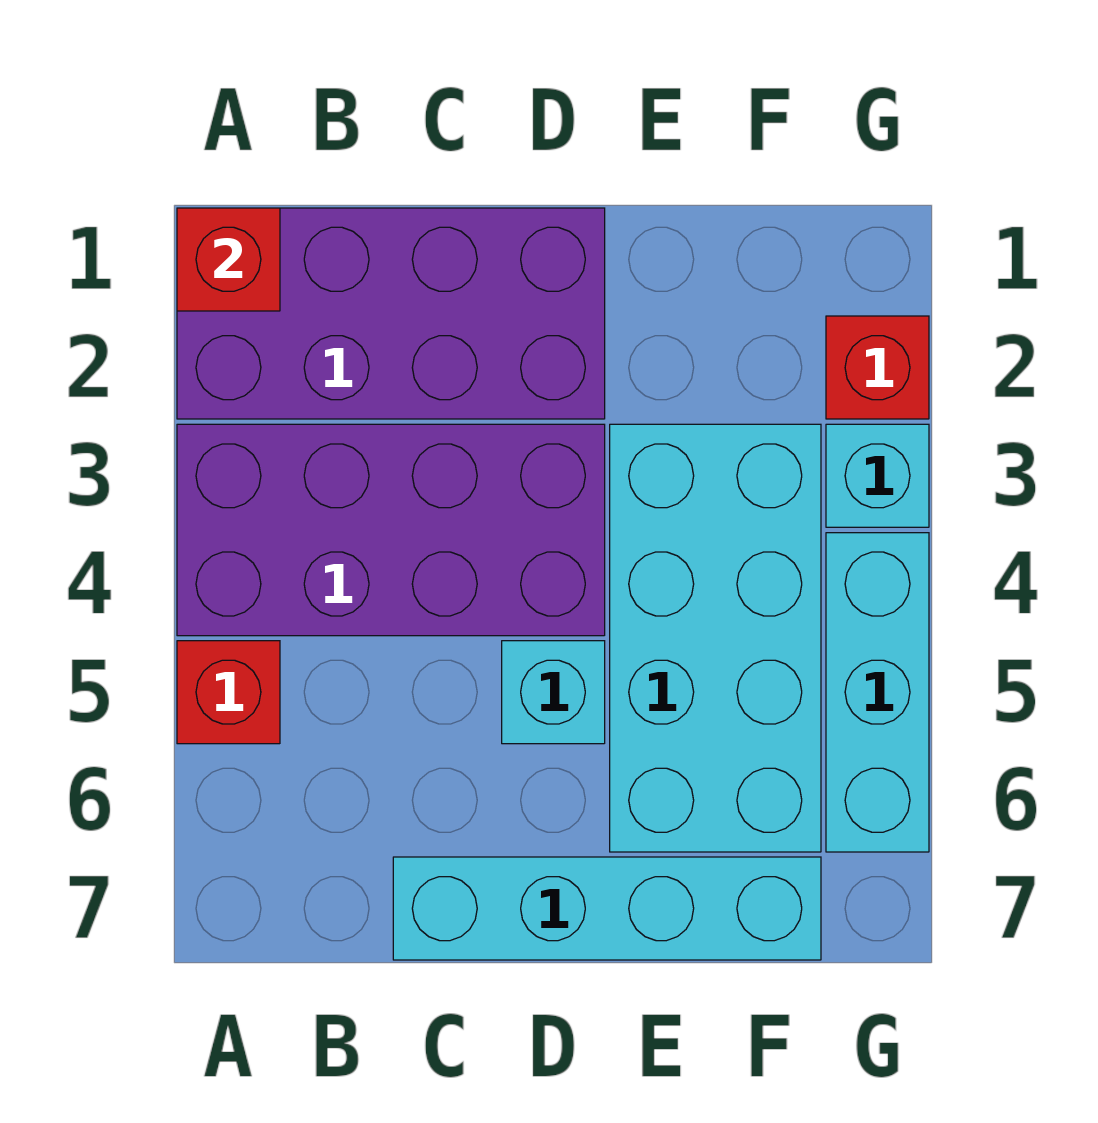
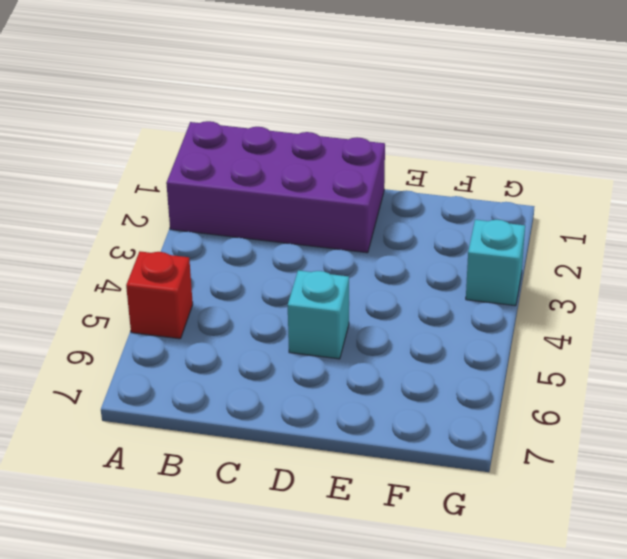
none -> purple brick A3:D4 level 1
none -> cyan brick C7:F7 level 1

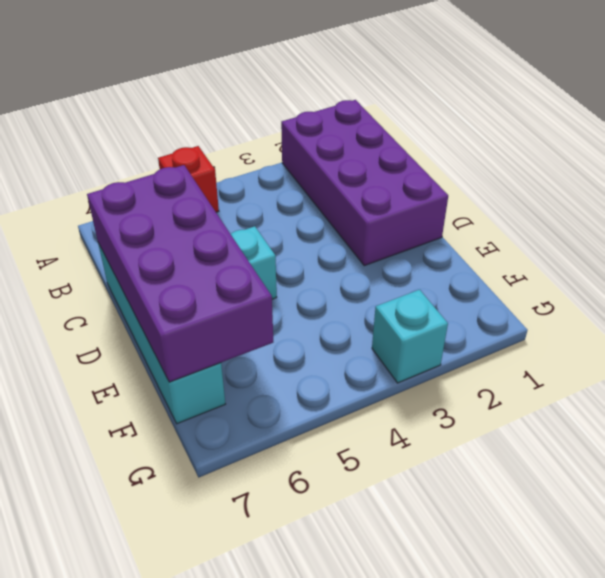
purple brick C6:F7 level 2 -> purple brick A3:D4 level 1
none -> cyan brick E3:F6 level 1
none -> red brick G2 level 1

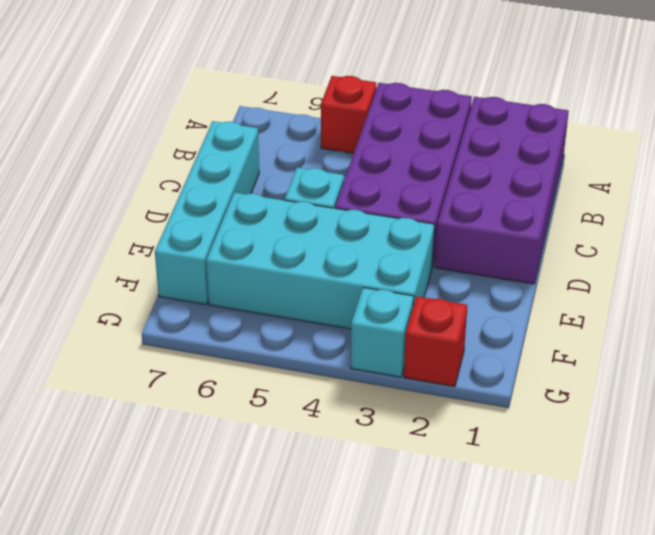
none -> cyan brick G4:G6 level 1
none -> red brick A1 level 2

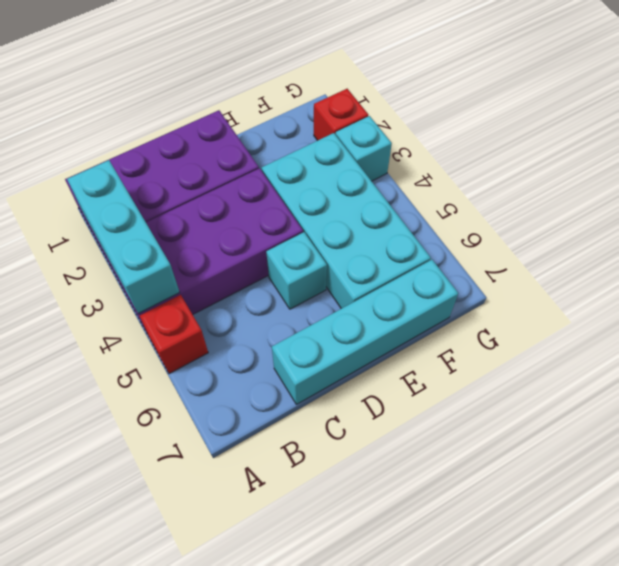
cyan brick A2:A4 level 2 -> cyan brick G4:G6 level 1
none -> red brick A1 level 2

